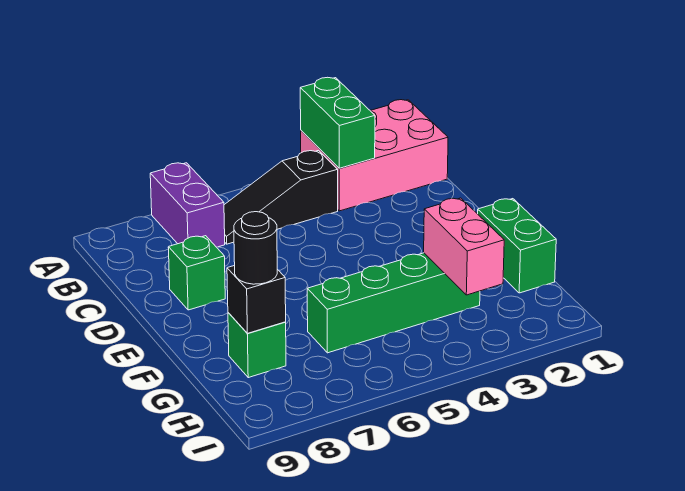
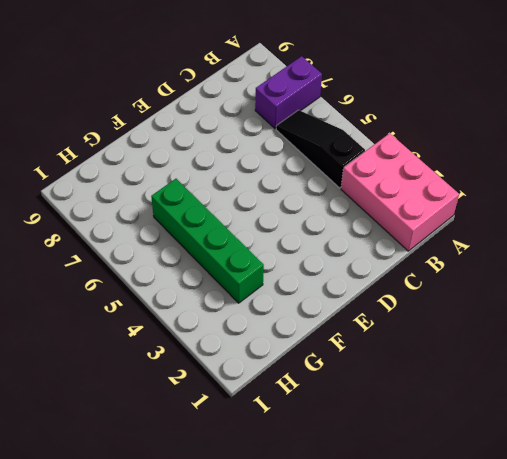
none -> green brick D8 level 1
none -> green brick F1:G1 level 1

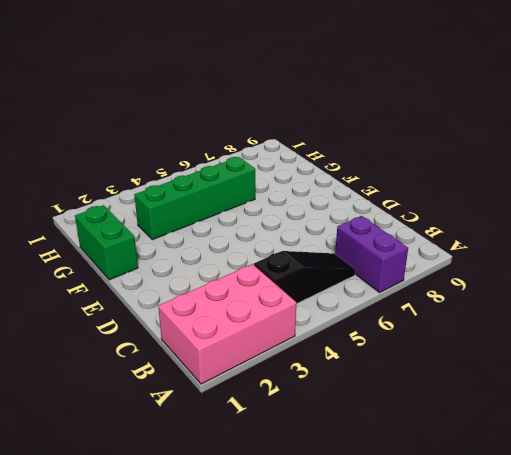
none -> green brick D8 level 1
none -> green brick G8 level 1

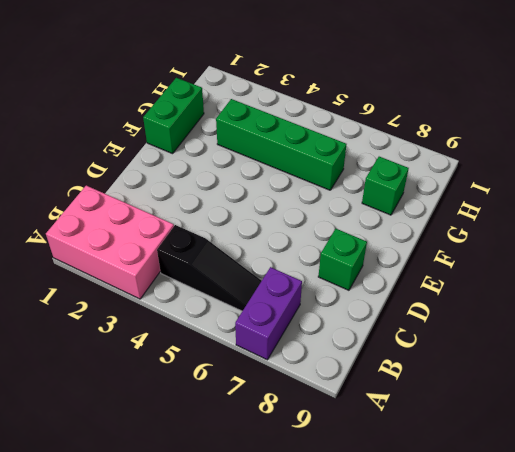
none -> green brick A3:B3 level 2
none -> pink brick G3:H3 level 2

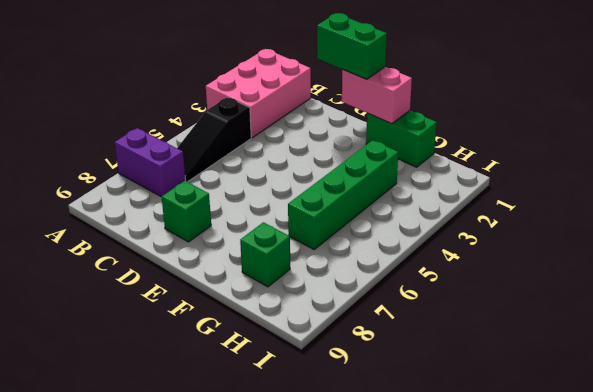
green brick D1:E1 level 3 -> green brick A3:B3 level 2
pink brick E1:F1 level 2 -> pink brick G3:H3 level 2
none -> black brick G8 level 2
none -> black round brick G8 level 3

